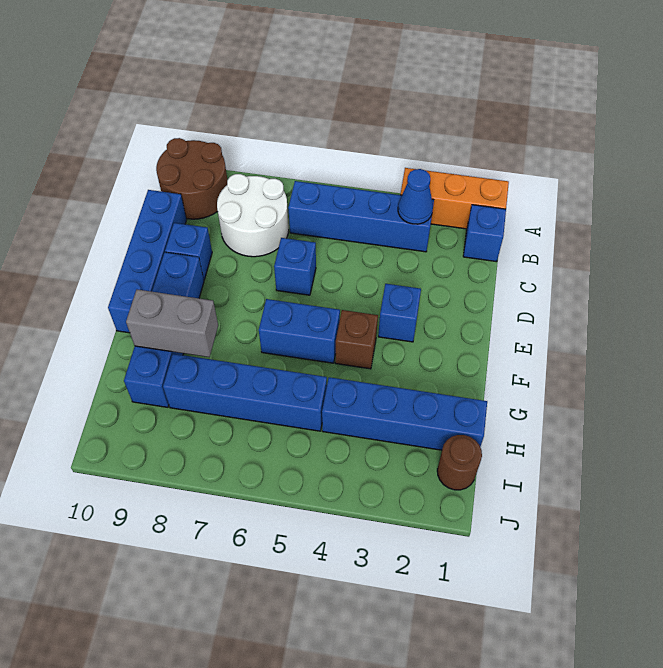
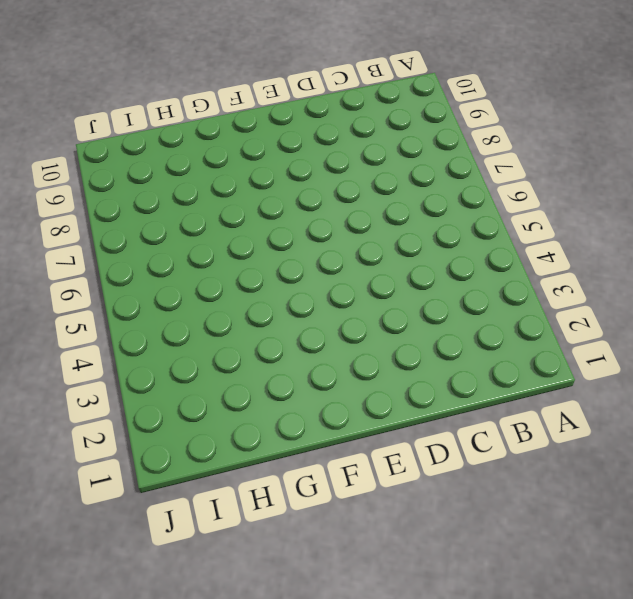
none -> orange brick A1:A3 level 1
none -> brown round brick A9:B10 level 1
none -> blue brick B1 level 1

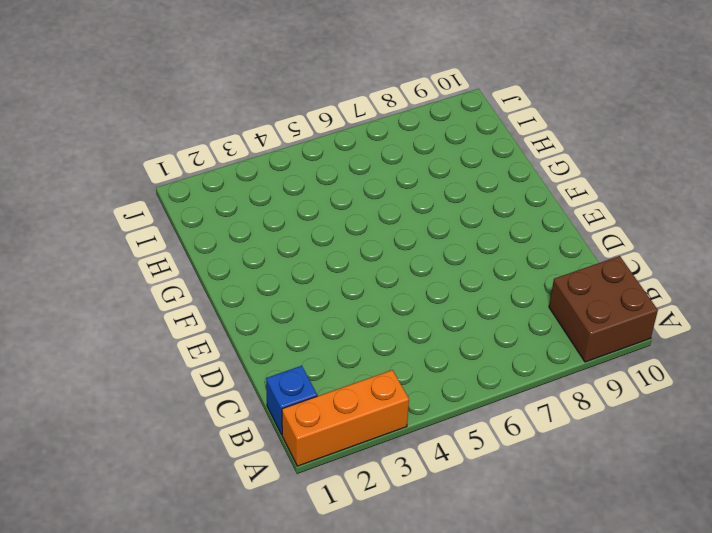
brown brick A9:B10 level 1 -> brown round brick A9:B10 level 1
none -> blue brick B3:B6 level 1
none -> white round brick B7:C8 level 1
none -> blue brick C10:F10 level 1

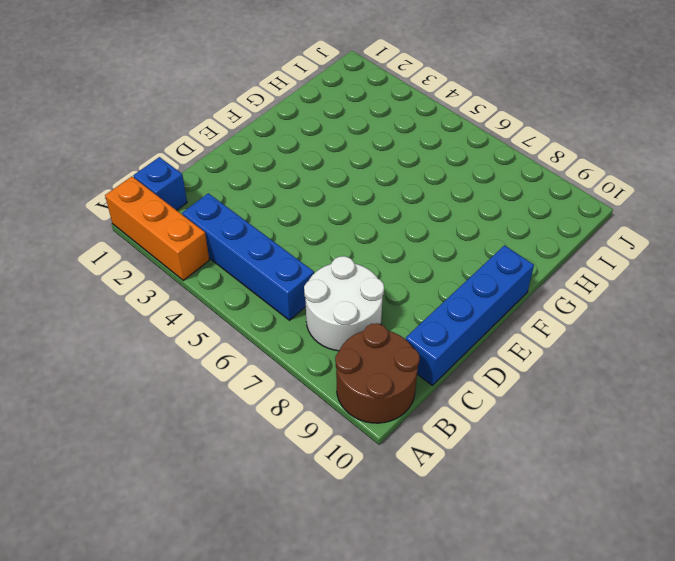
none -> blue brick D6 level 1
none -> blue brick D9 level 1
none -> blue brick E3 level 1

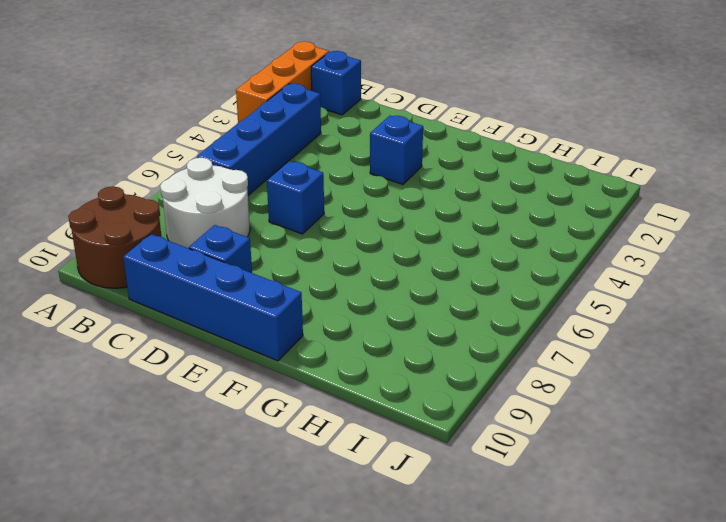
none -> blue brick E9:H9 level 1
none -> brown brick F4 level 1
none -> blue brick F5:F6 level 1

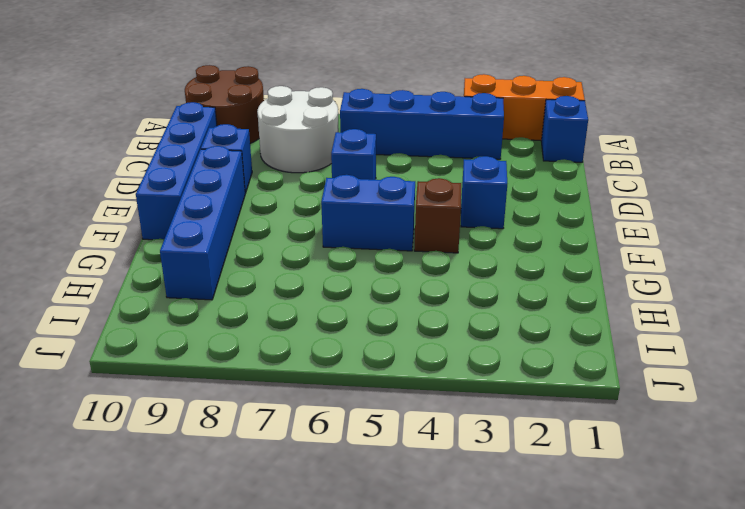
none -> blue brick H1:H4 level 1
none -> blue brick H5:H8 level 1
none -> brown round brick I1 level 1

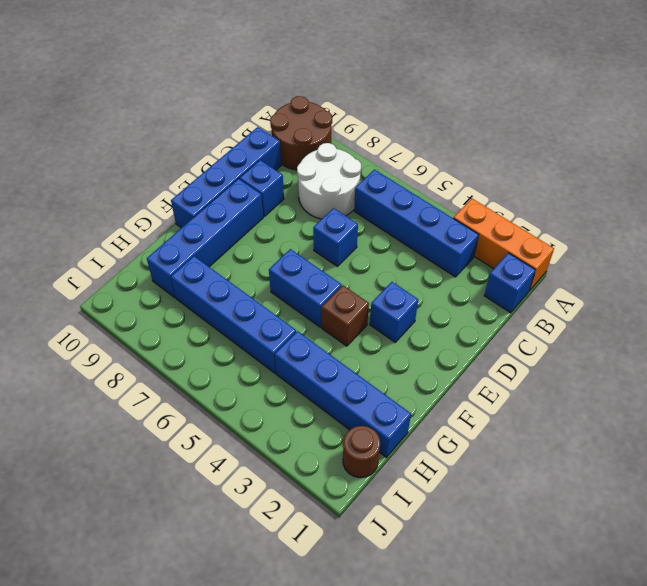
none -> blue cone B3 level 2
none -> grey brick G8:G9 level 2

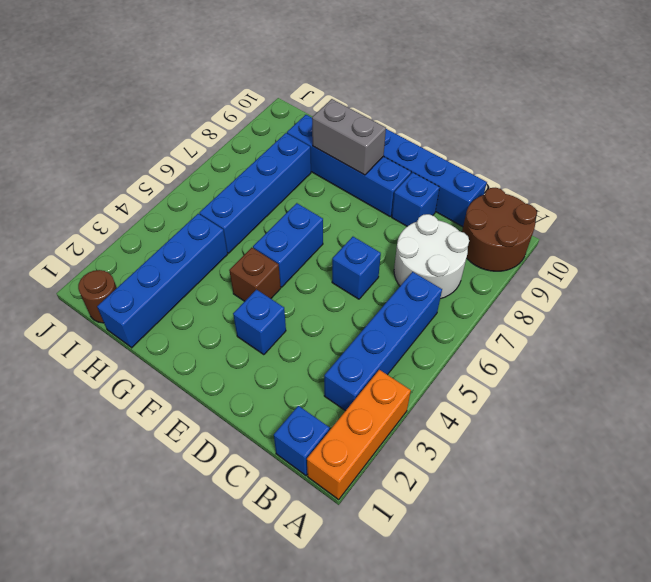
grey brick F9:G9 level 2 -> grey brick G8:G9 level 2
none -> blue cone B3 level 2

